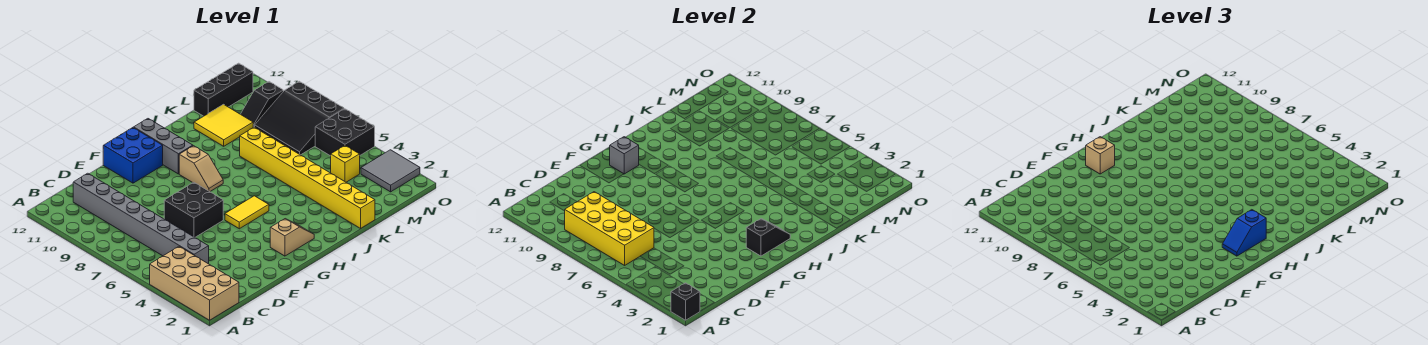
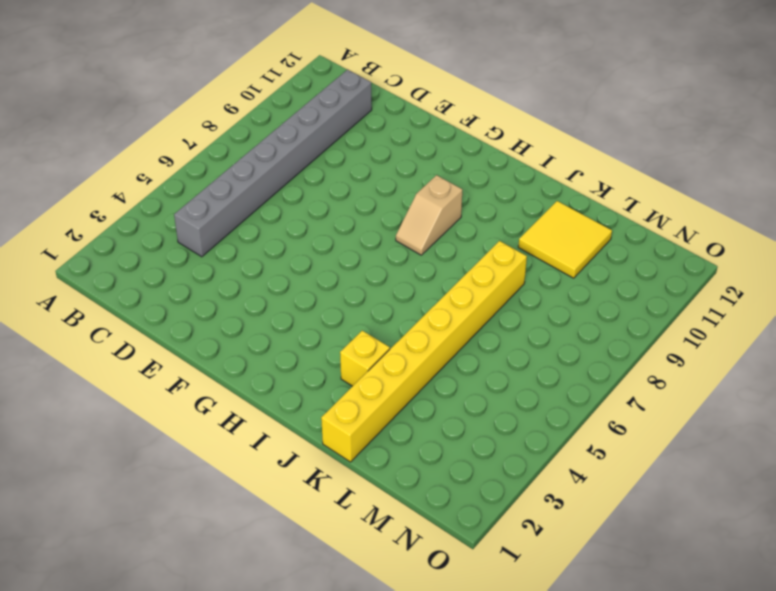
yellow brick J3 level 1 -> yellow brick M4 level 1
none -> tan brick A1:B4 level 1
none -> black brick E6:F7 level 1
none -> blue brick F11:G12 level 1

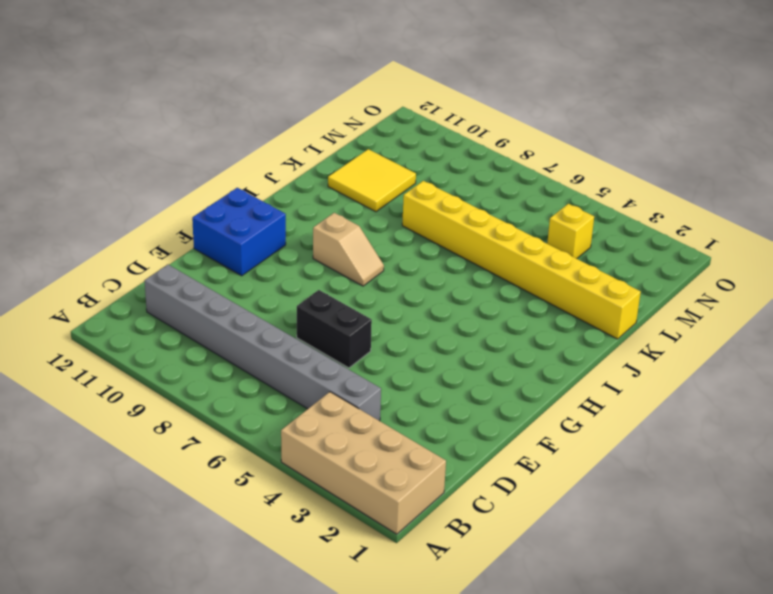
black brick E6:E7 level 1 -> black brick E6:F7 level 1
none -> tan slope G2:H2 level 1 top G
none -> yellow tile G5:H5 level 1
none -> grey brick H10:H12 level 1

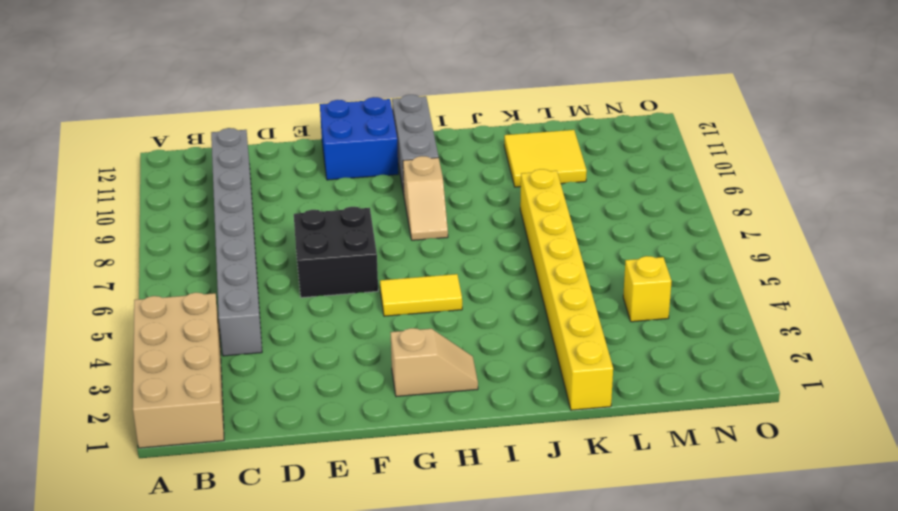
none -> black brick L12:N12 level 1
none -> black slope M7:O9 level 1 top O
none -> black slope M10:N10 level 1 top N

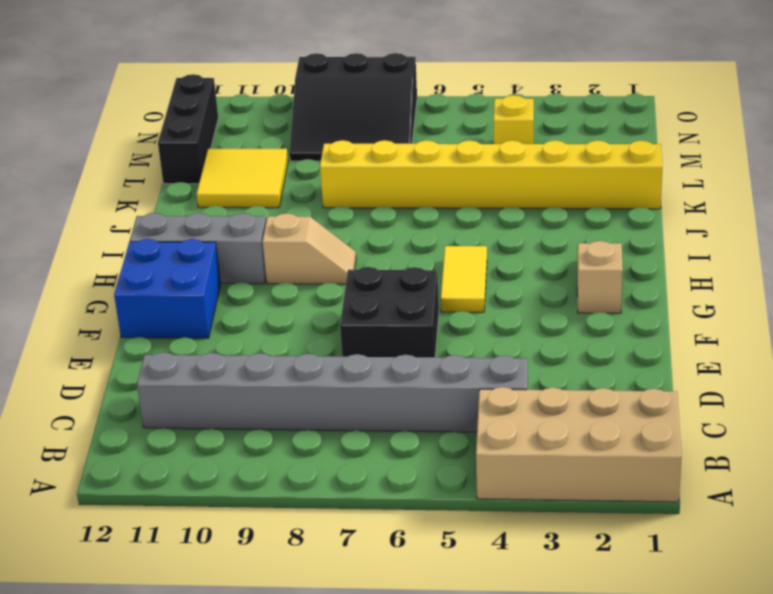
none -> black slope M10:N10 level 1 top N
none -> grey tile N2:O3 level 1
none -> black brick N5:O6 level 1

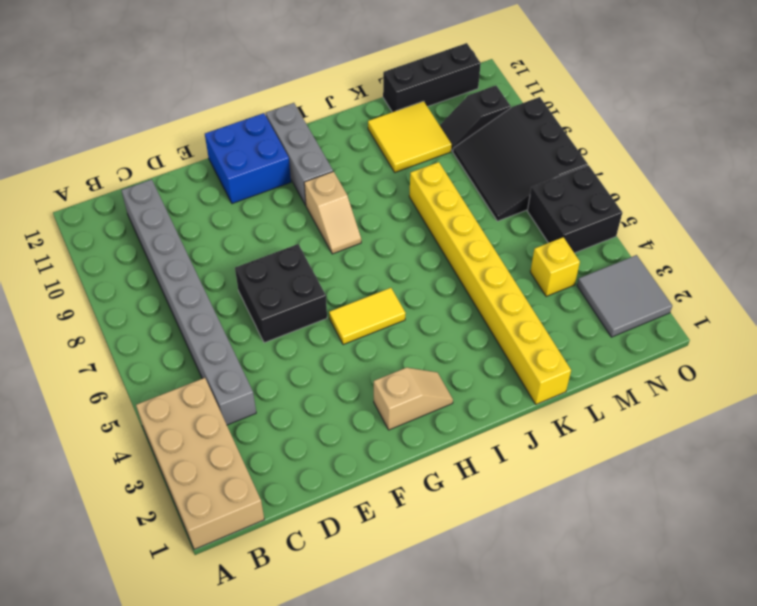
none -> black brick A1 level 2
none -> yellow brick B6:C9 level 2
none -> black slope G2:H2 level 2 top G

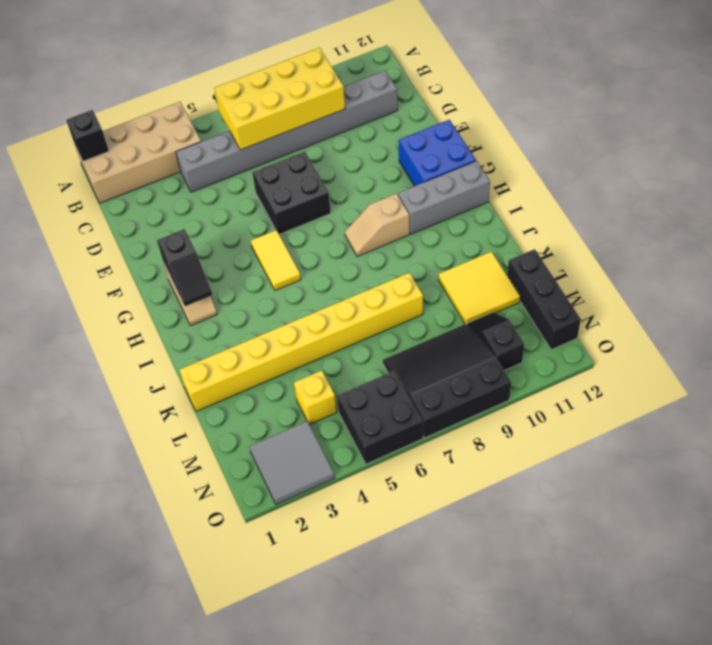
none -> grey brick G11 level 2
none -> blue slope G2:H2 level 3 top H
none -> tan brick G11 level 3

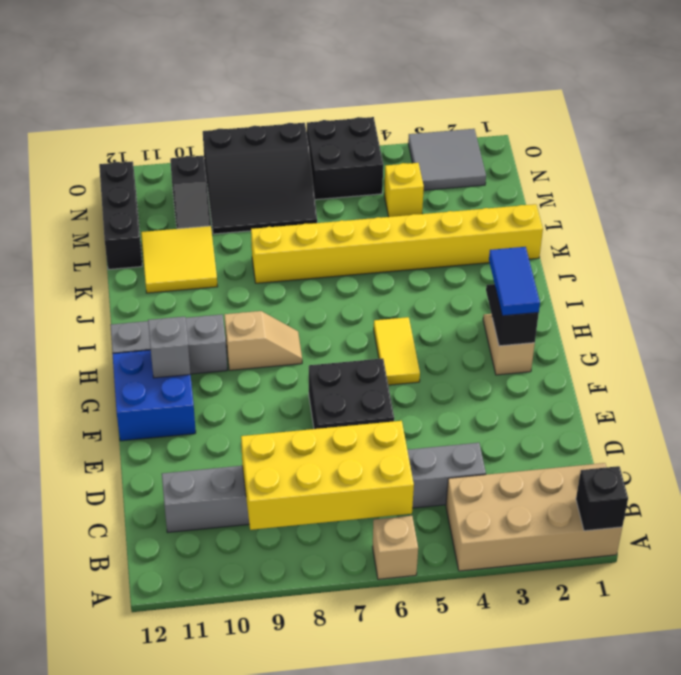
tan brick A6 level 1 -> tan brick G11 level 3
blue tile G2:H2 level 3 -> blue slope G2:H2 level 3 top H

